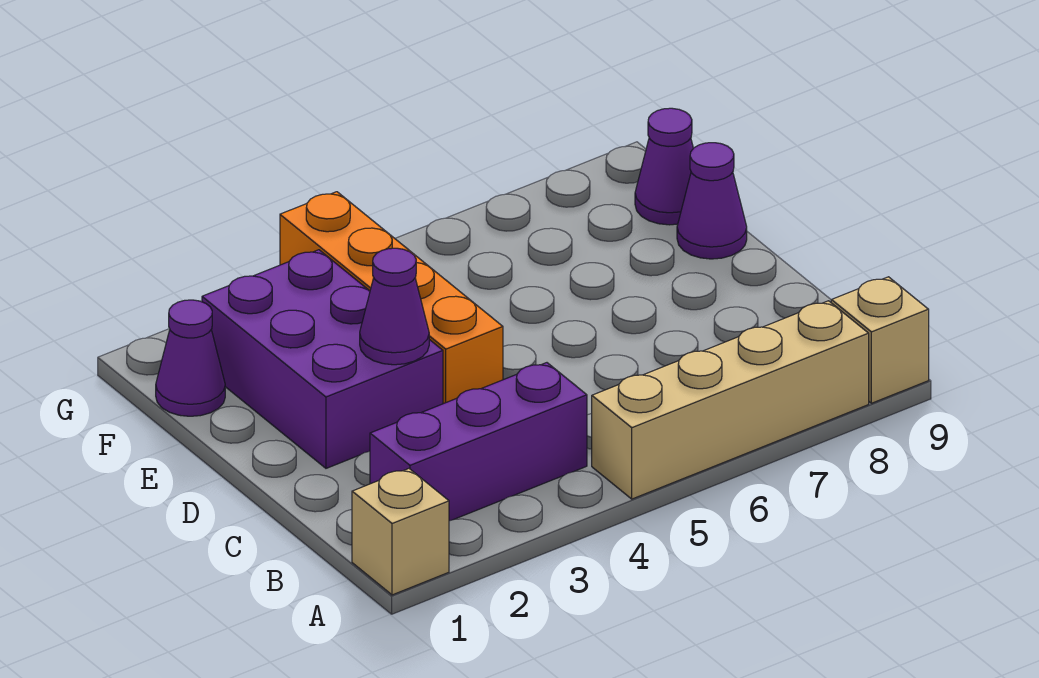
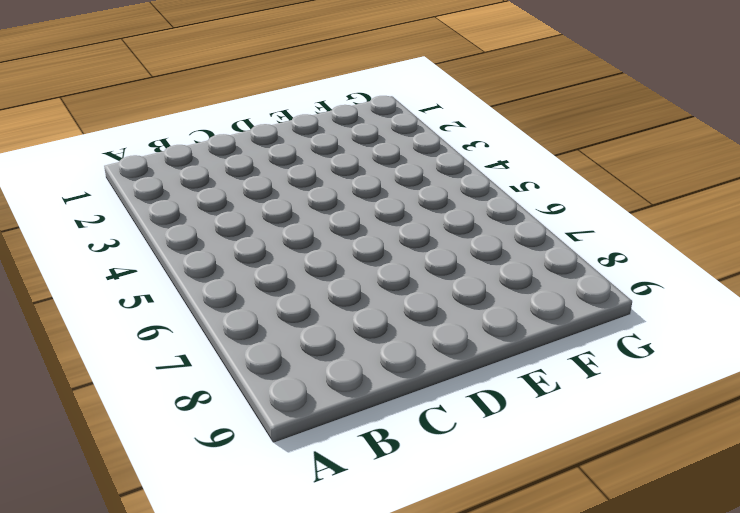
none -> tan brick A1 level 1
none -> tan brick A5:A8 level 1

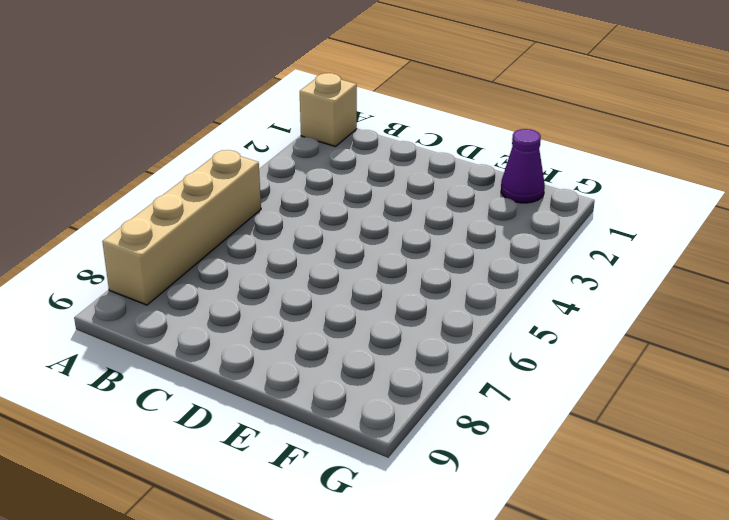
none -> tan brick A9 level 1
none -> purple brick B2:B4 level 1

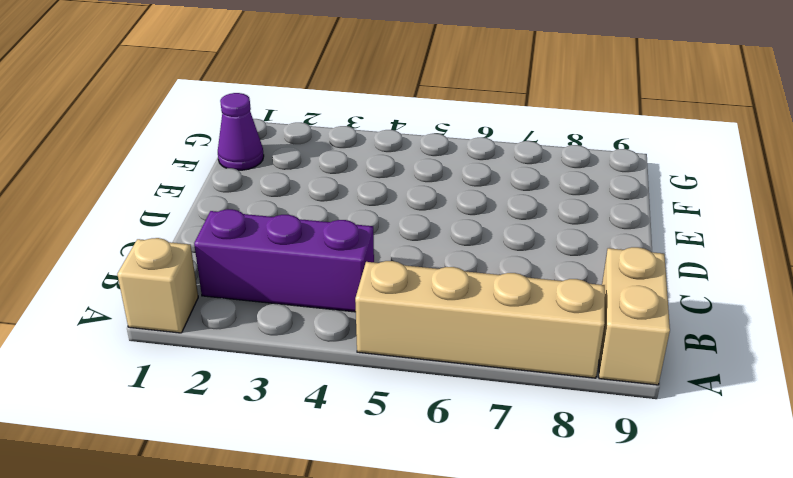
tan brick A9:B9 level 1 -> tan brick A9 level 1
none -> purple brick D2:F3 level 1
none -> orange brick D4:G4 level 1

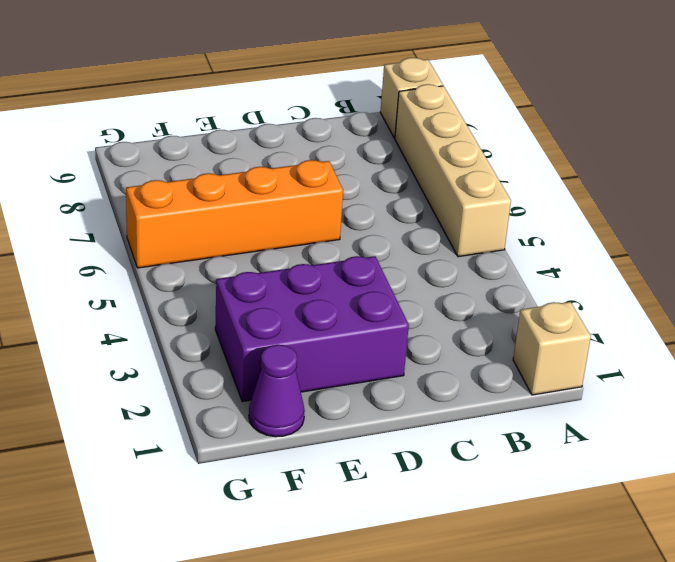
orange brick D6:G6 level 1 -> orange brick D4:G4 level 1
none -> purple brick B2:B4 level 1
none -> purple cone E9 level 1

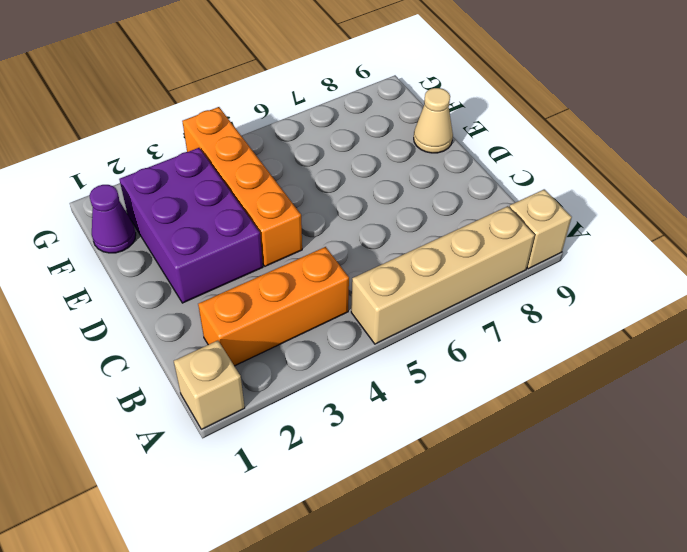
orange brick B2:B4 level 1 -> purple brick B2:B4 level 1
tan cone E9 level 1 -> purple cone E9 level 1
none -> purple cone F9 level 1
none -> purple cone D3 level 2

